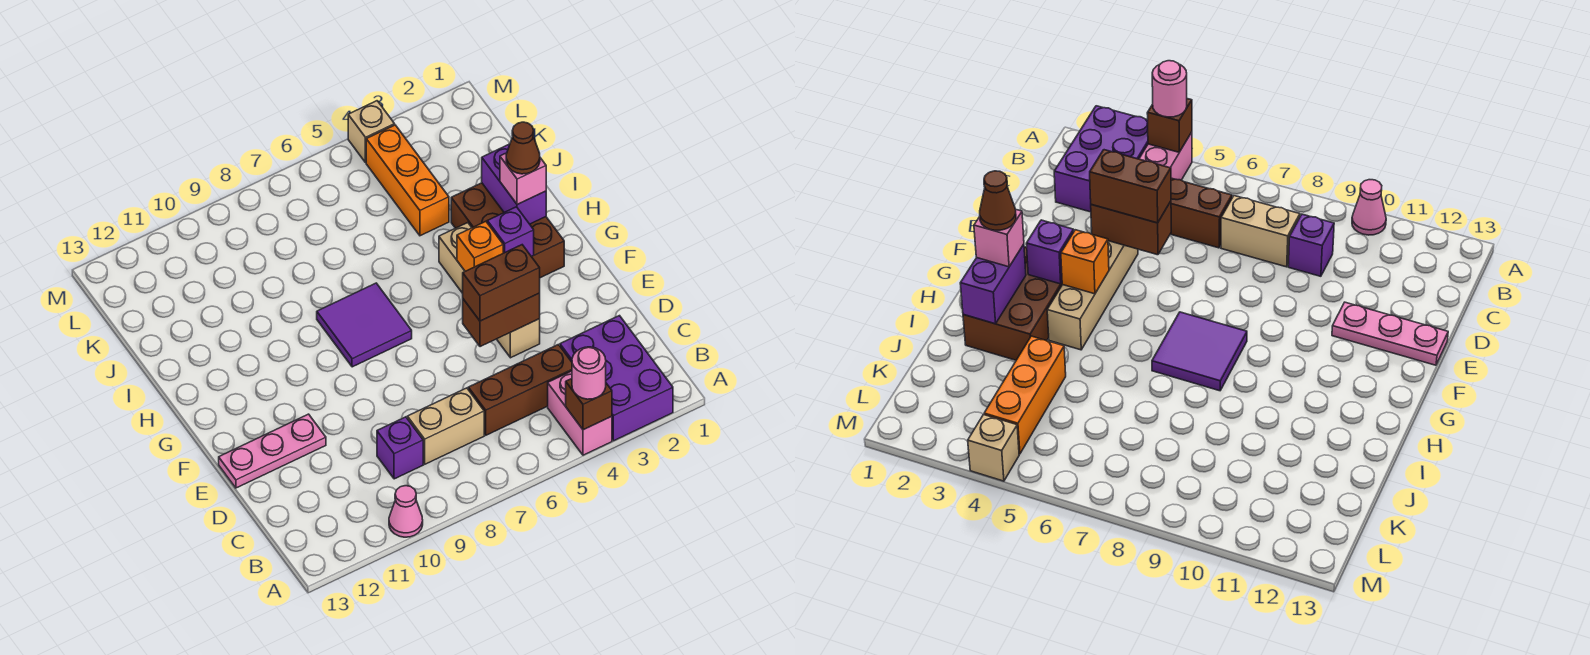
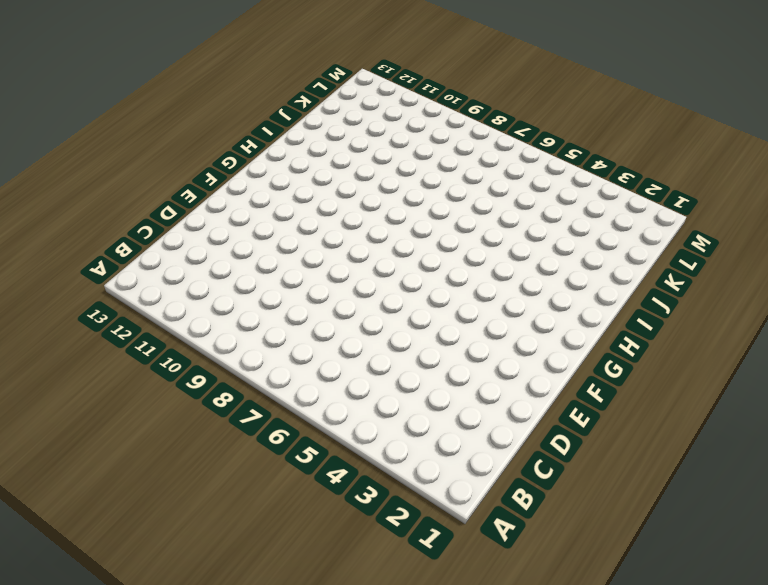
none -> purple brick A2:C3 level 1
none -> pink brick A4:B4 level 1
none -> pink cone A10 level 1

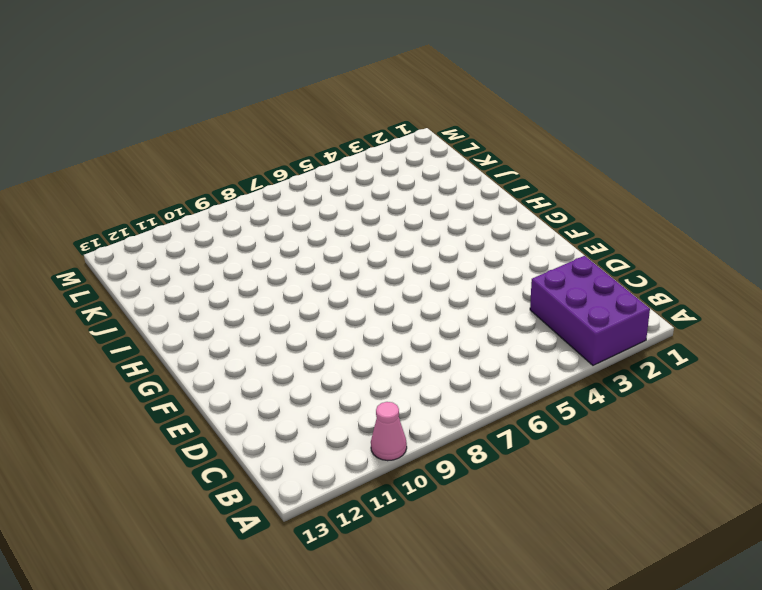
none -> pink brick A4:B4 level 1
none -> brown brick C4:C6 level 1
none -> tan brick C7:C8 level 1

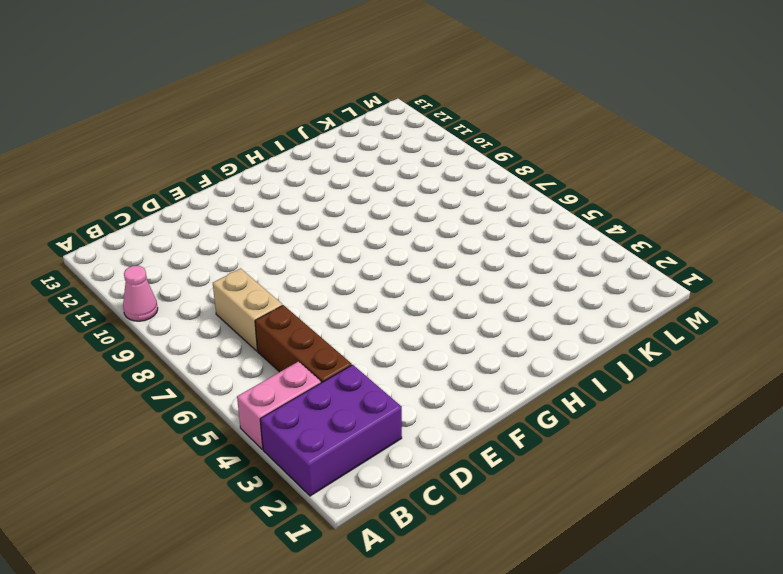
none -> purple brick C9 level 1
none -> tan brick E4:H4 level 1
none -> pink plate E11:E13 level 1

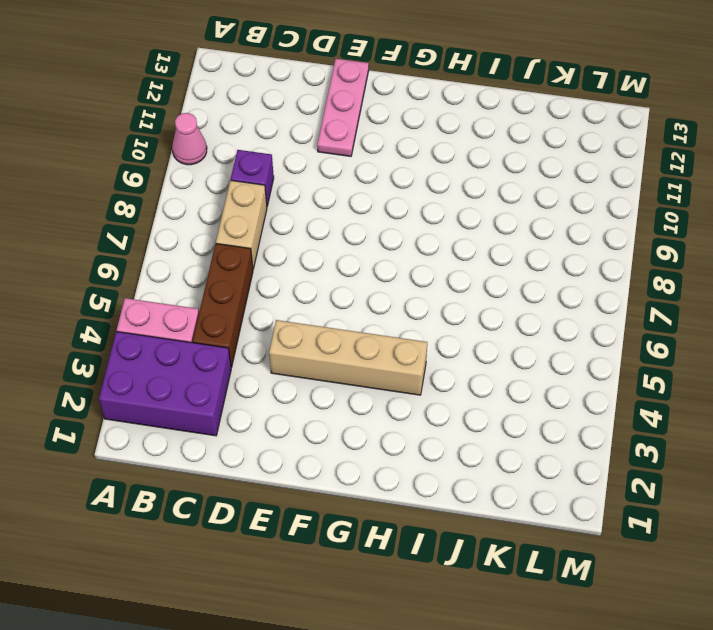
none -> brown brick G2:I3 level 1
none -> purple tile G7:H8 level 1
none -> orange brick J4:L4 level 1

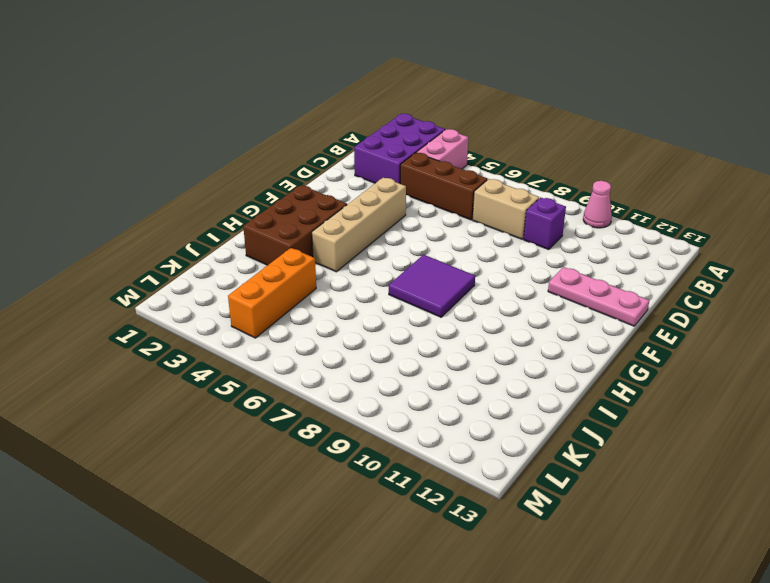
none -> tan brick M4 level 1
none -> brown brick A4 level 2
none -> brown brick E4:E5 level 2

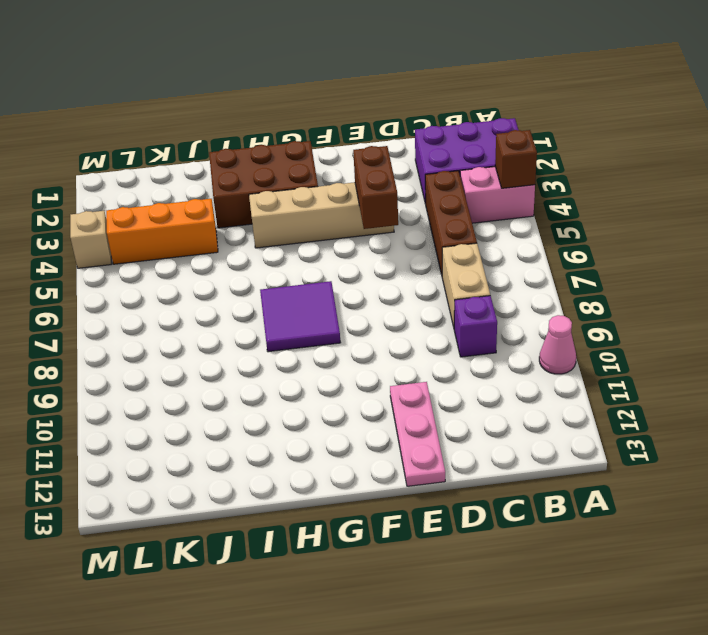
none -> purple brick G3 level 2
none -> orange brick G4 level 2
none -> purple brick H2:I2 level 2

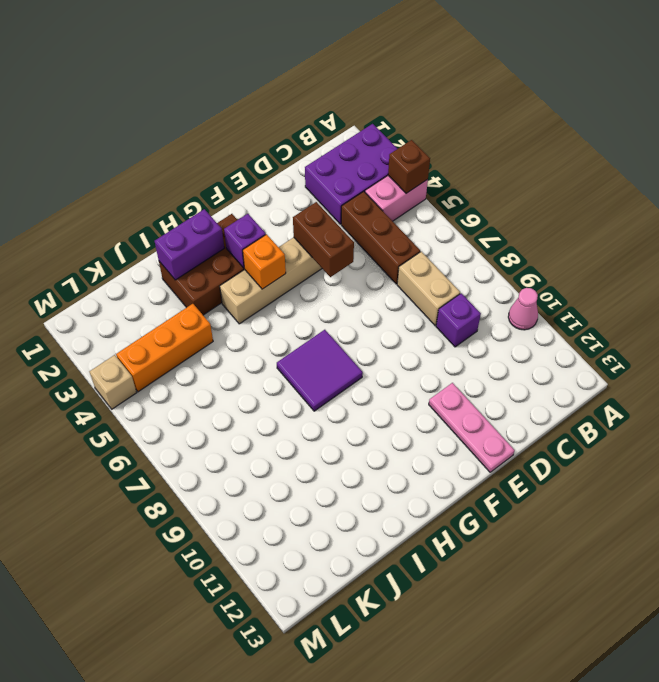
none -> pink round brick A4 level 3
none -> brown brick E4:E5 level 3
none -> pink brick H2 level 3

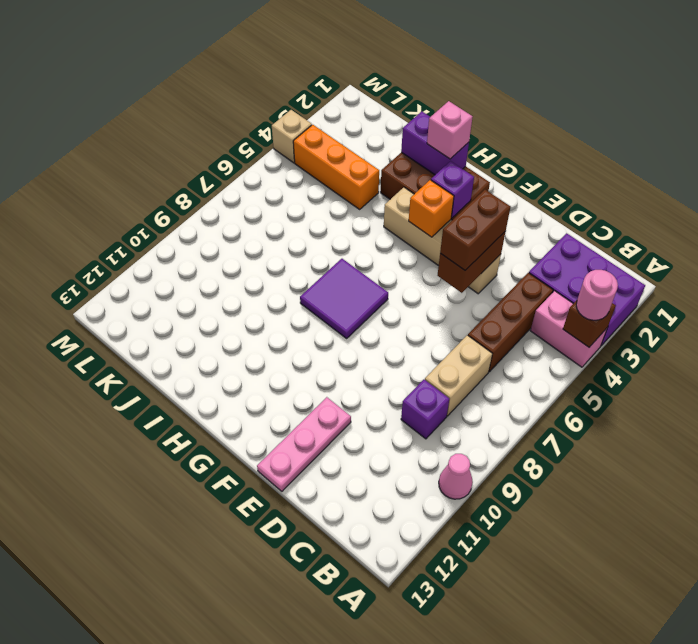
none -> brown cone H2 level 4

